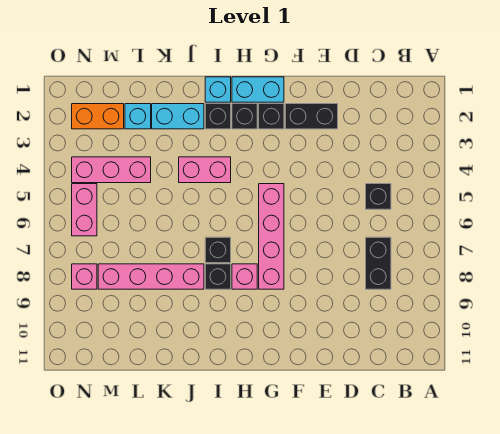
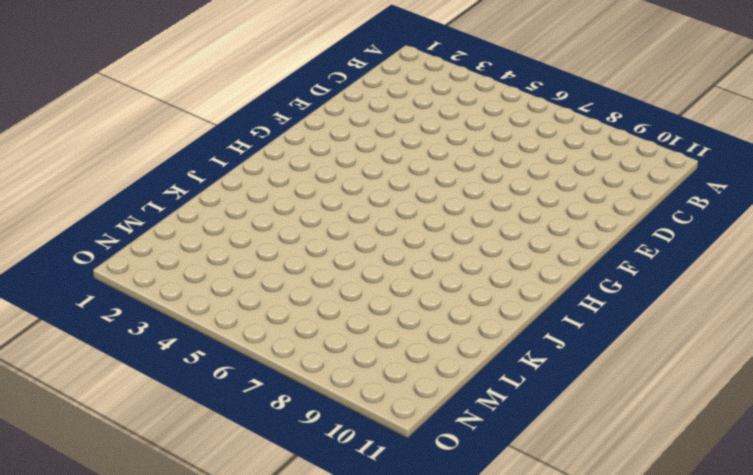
none -> black brick C5 level 1
none -> black brick C7:C8 level 1
none -> black brick E2:F2 level 1

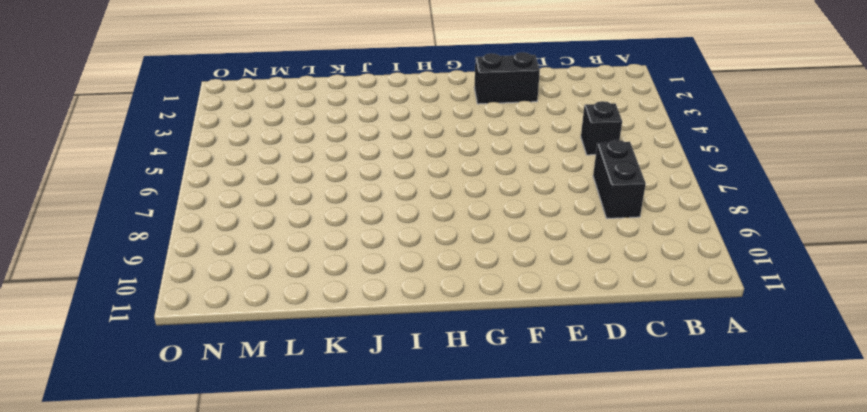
none -> cyan brick G1:H1 level 1
none -> black brick G2 level 1
none -> pink brick G5:G8 level 1

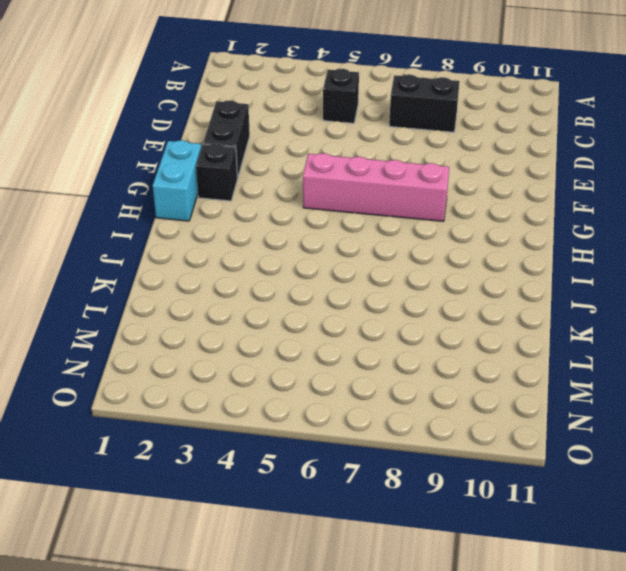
none -> black brick H2 level 1
none -> pink brick H8 level 1
none -> cyan brick I1 level 1

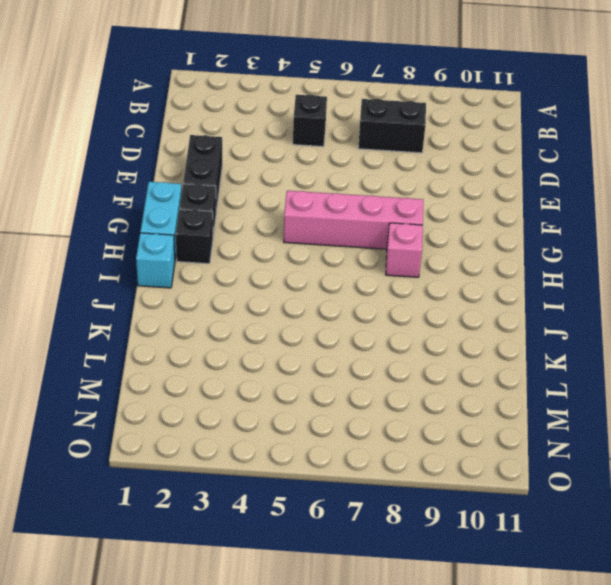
none -> black brick I2 level 1
none -> pink brick I4:J4 level 1
none -> black brick I7 level 1

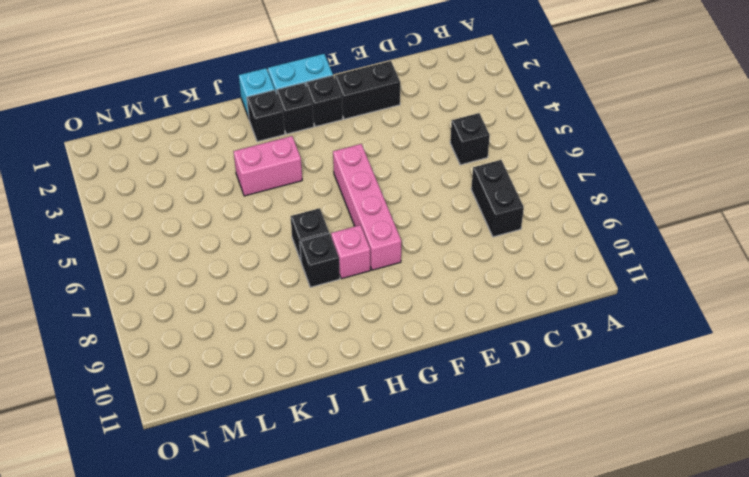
none -> cyan brick J2:K2 level 1
none -> pink brick J8:M8 level 1
none -> cyan brick L2 level 1

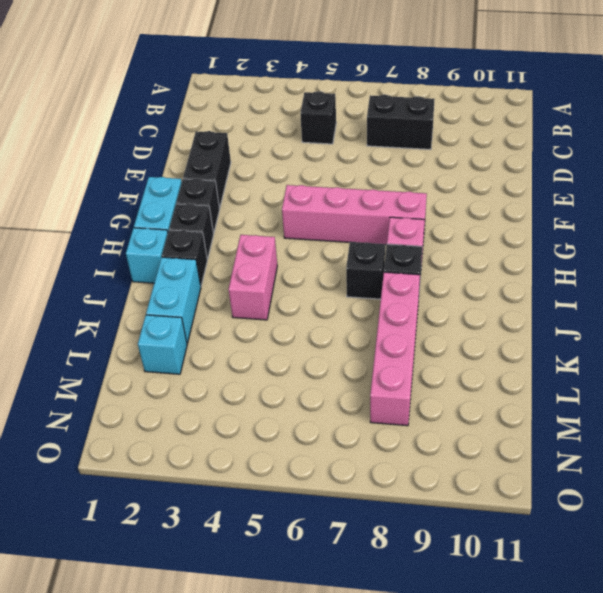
none -> pink brick L4:N4 level 1
none -> orange brick M2:N2 level 1
none -> pink brick N5:N6 level 1

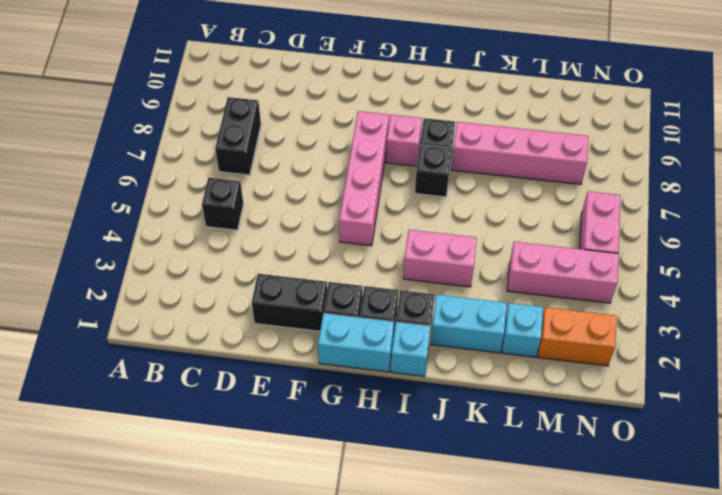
none -> pink brick N8 level 1

